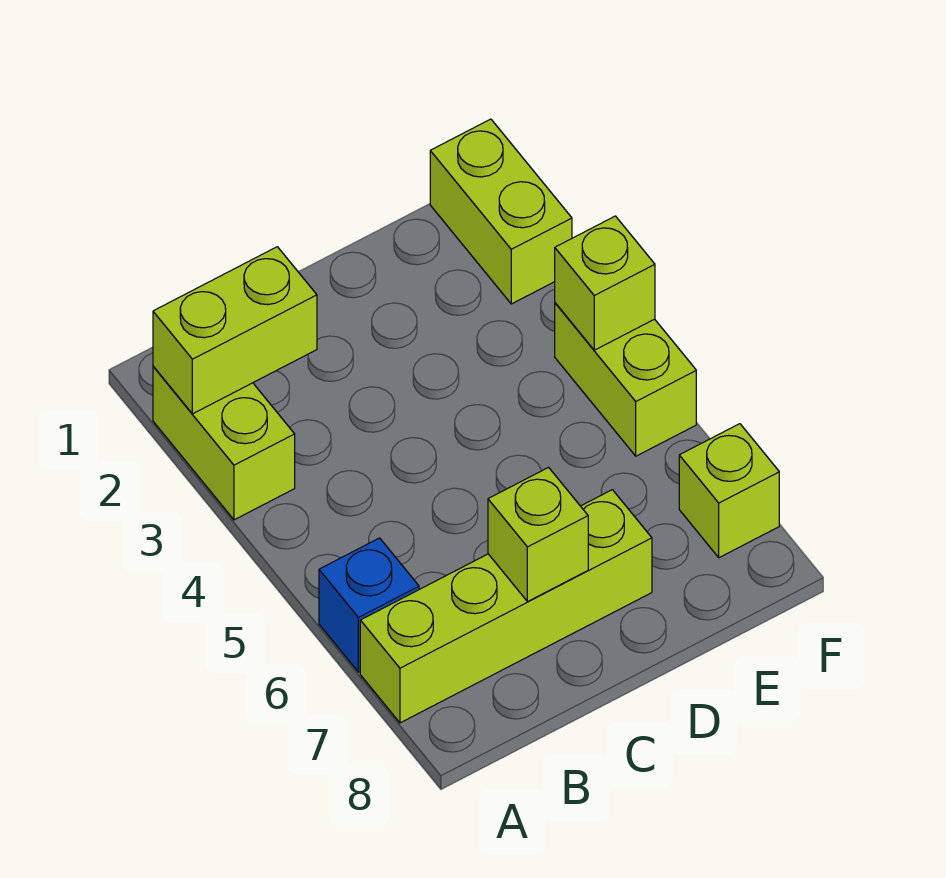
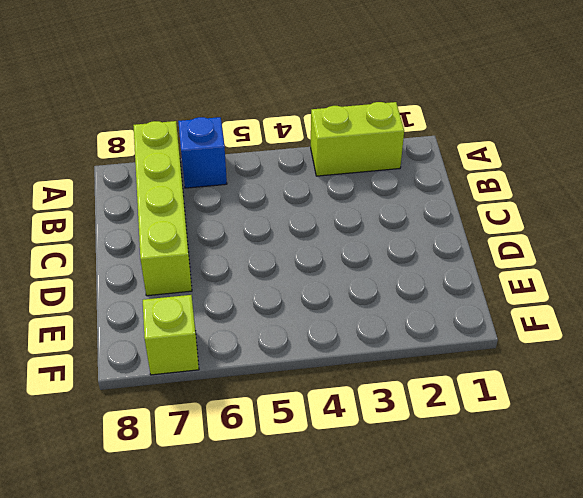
none -> lime brick F1:F2 level 1
none -> lime brick F4:F5 level 1

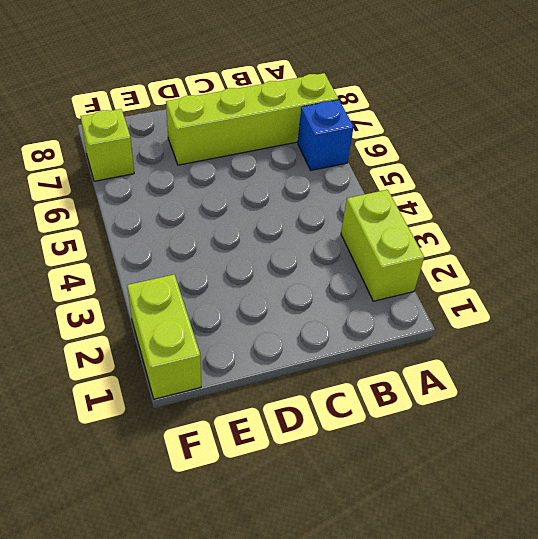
none -> lime brick F4:F5 level 1
none -> lime brick A2:B2 level 2

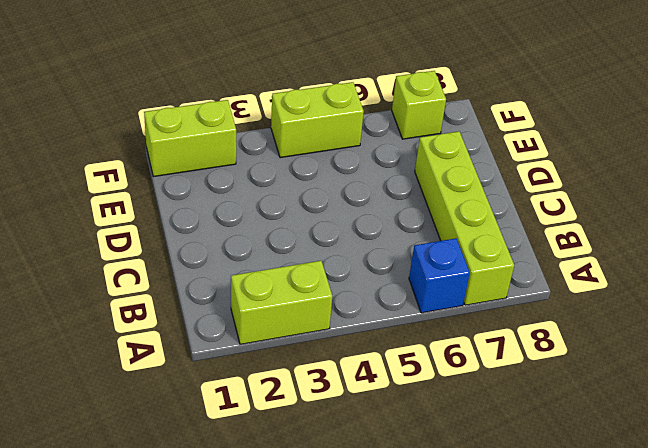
none -> lime brick A2:B2 level 2
none -> lime brick C7 level 2

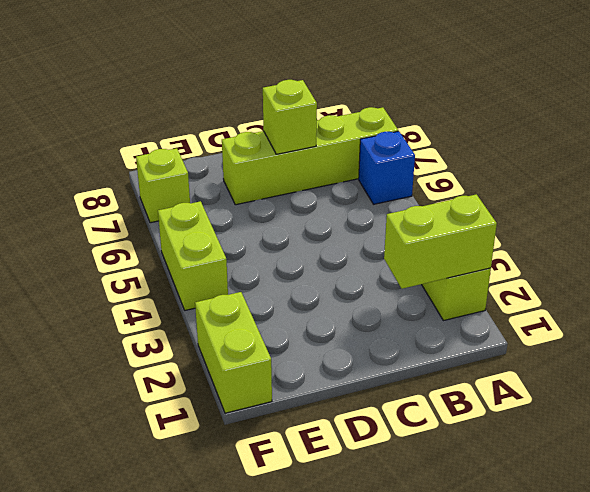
none -> lime brick F4 level 2

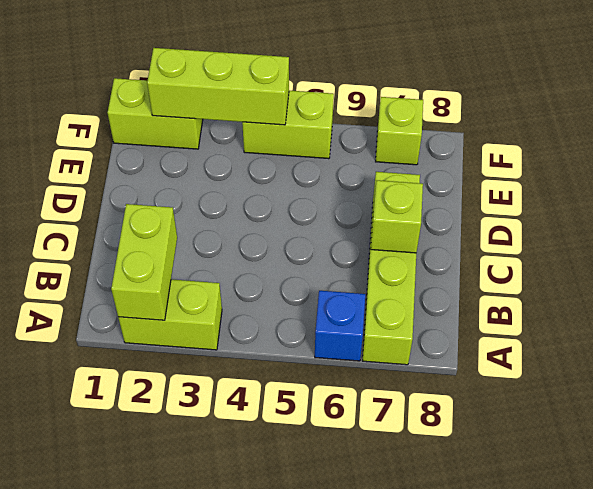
lime brick F2:F4 level 2 -> lime brick F4 level 2

